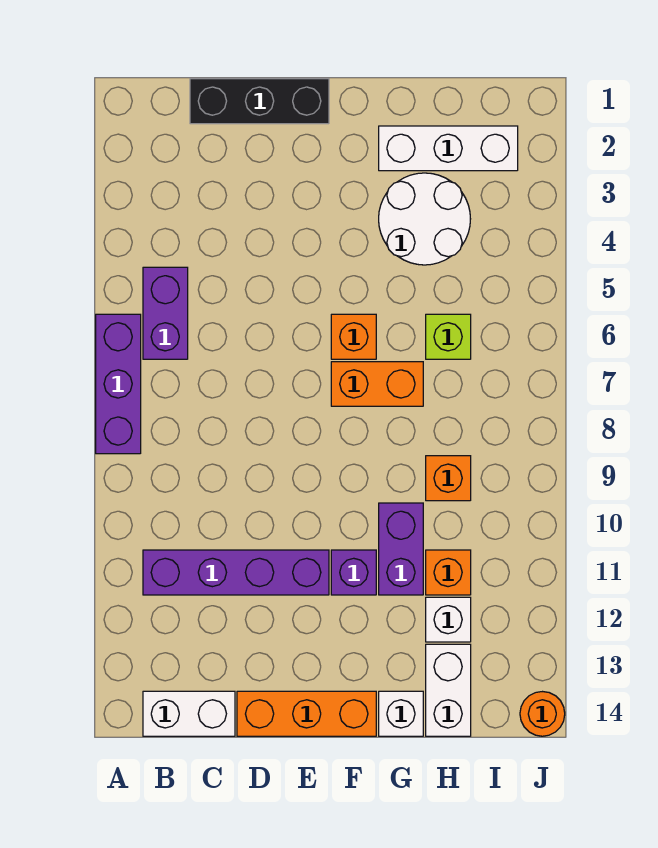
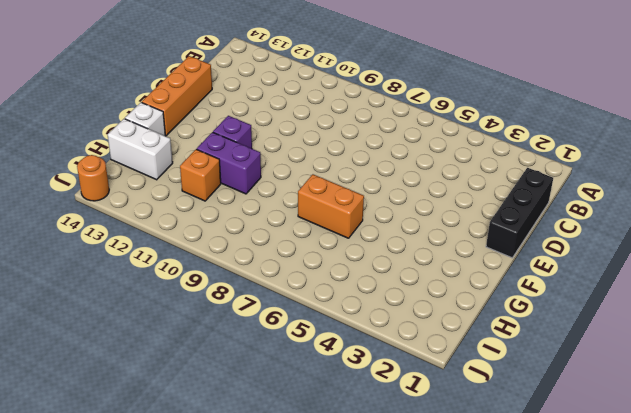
orange brick G6:G7 level 1 -> orange brick F7:G7 level 1
none -> purple brick A6:A8 level 1
none -> purple brick B5:B6 level 1
none -> purple brick B11:E11 level 1

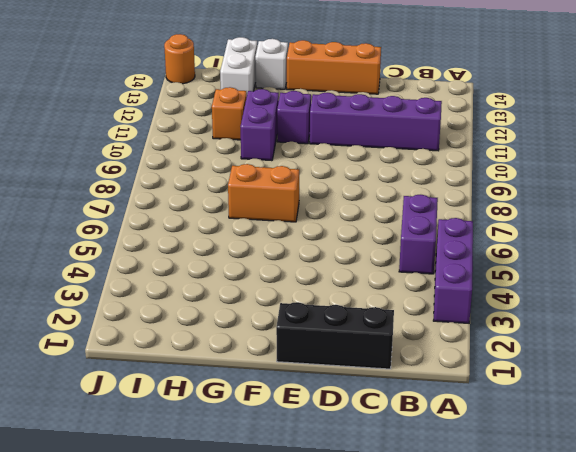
purple brick A3:A5 level 1 -> purple brick A6:A8 level 1
none -> white brick B14:C14 level 1
none -> orange brick F6 level 1
none -> white brick G2:I2 level 1

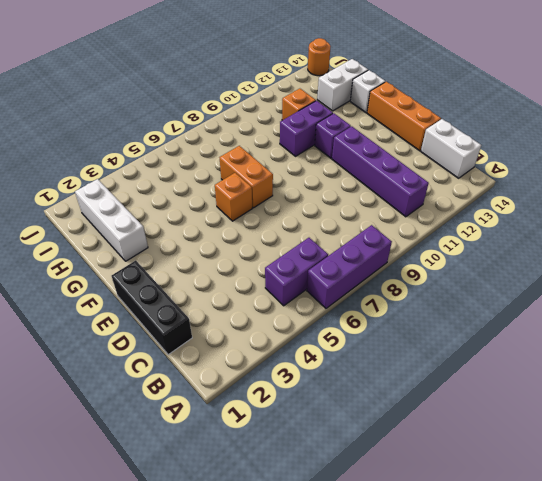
none -> white round brick G3:H4 level 1
none -> lime brick H6 level 1
none -> orange brick H9 level 1

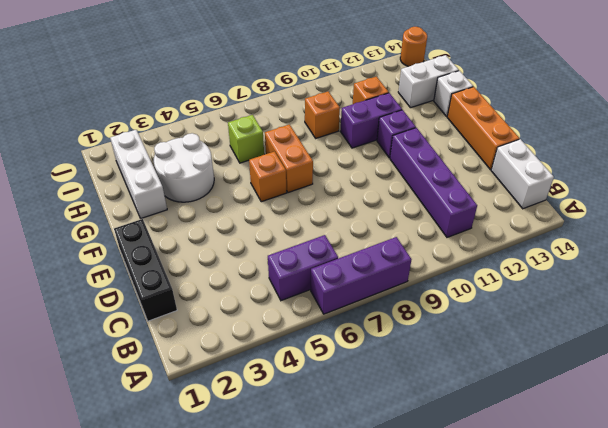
none -> white brick H12 level 1

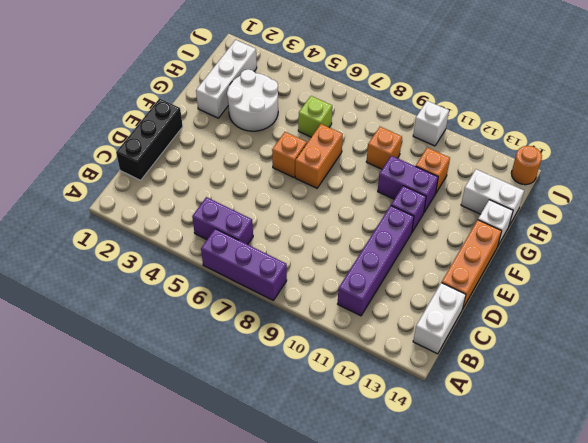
white brick J10 level 1 -> white brick H12 level 1

